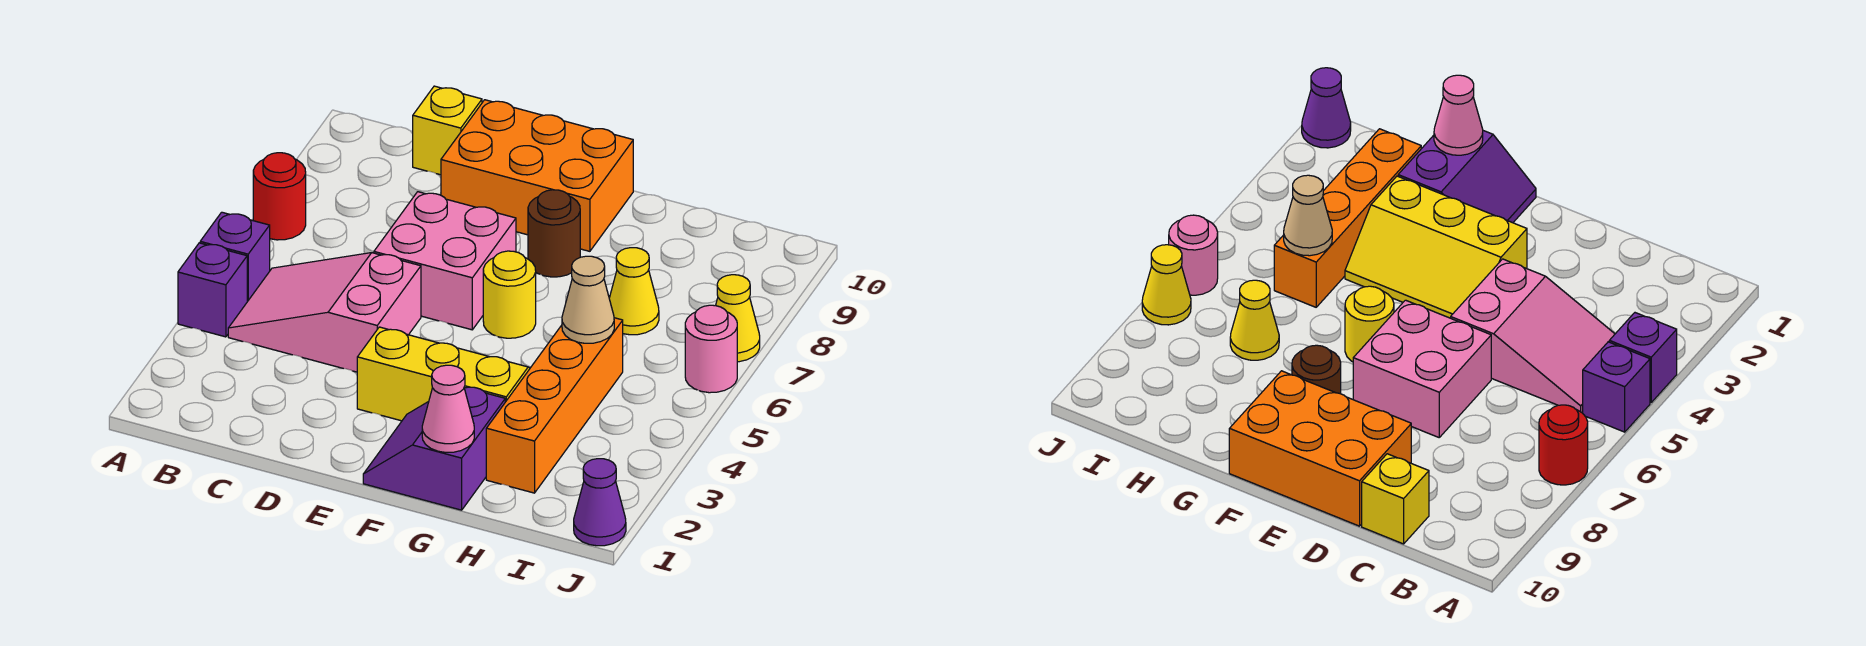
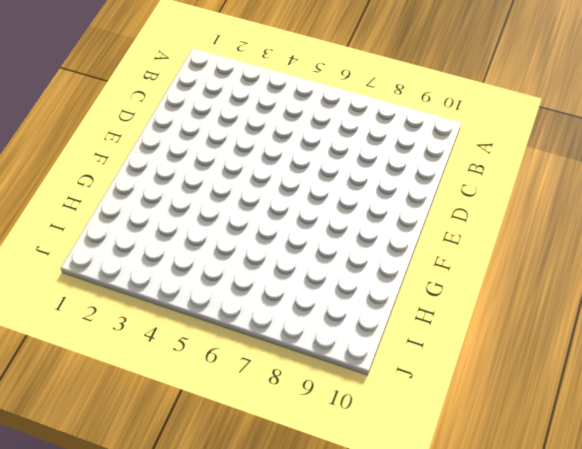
none -> purple brick A4 level 1
none -> purple brick A5 level 1
none -> red round brick A7 level 1

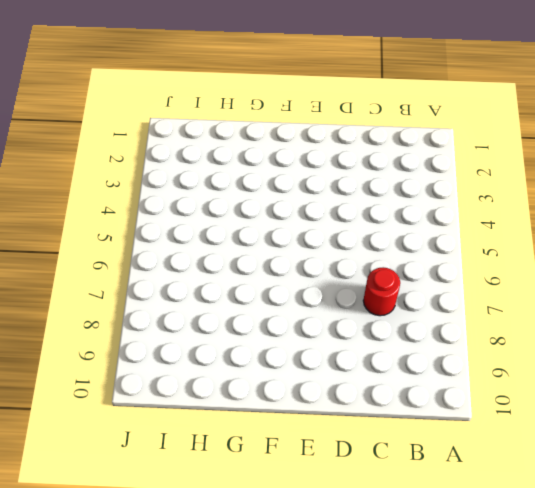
red round brick C7 level 1 -> red round brick A7 level 1
none -> purple brick A4 level 1
none -> purple brick A5 level 1
none -> pink slope B4:D5 level 1 top D

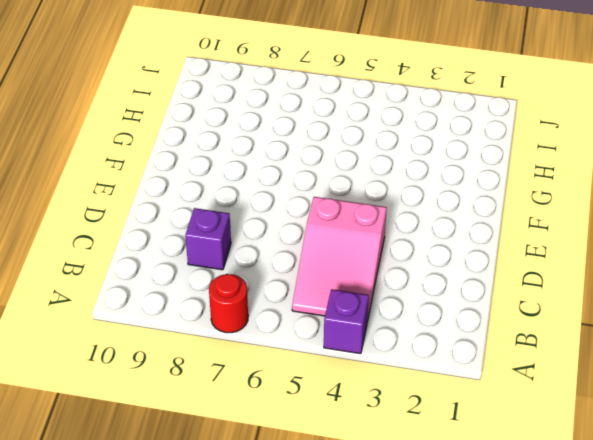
purple brick C8 level 1 -> purple brick A5 level 1
none -> yellow brick C10 level 1
none -> pink brick D6:E7 level 1
none -> orange brick D9:F10 level 1

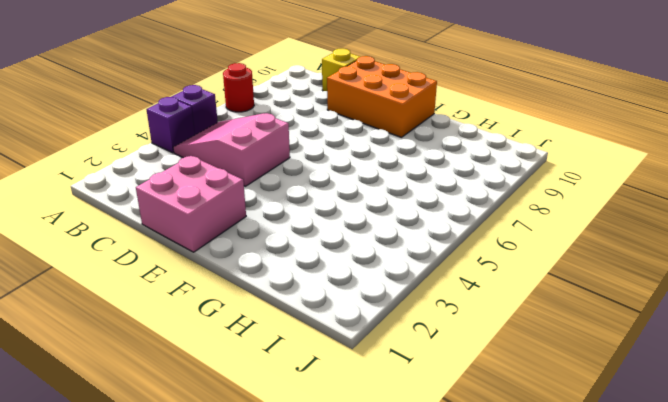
pink brick D1:E2 level 1 -> pink brick D6:E7 level 1
none -> yellow slope E3:G4 level 1 top 3
none -> purple slope F1:G2 level 1 top G
none -> yellow round brick F6 level 1

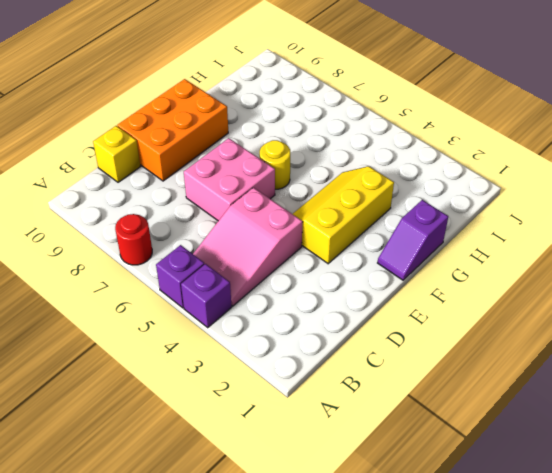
purple slope F1:G1 level 1 top G -> purple slope F1:G2 level 1 top G
none -> brown round brick F8 level 1
none -> orange brick H2:H5 level 1
none -> yellow cone H7 level 1

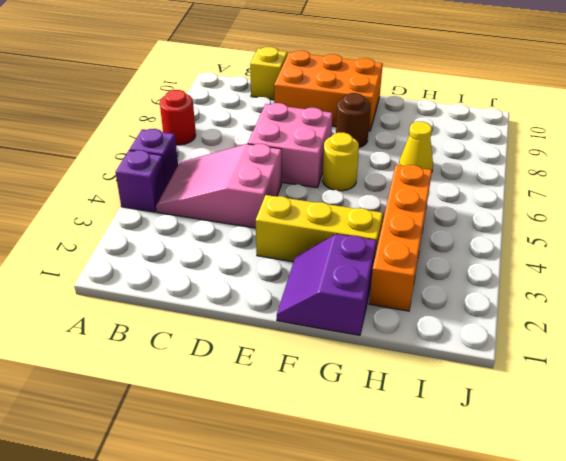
none -> purple cone J1 level 1
none -> pink round brick J6 level 1
none -> yellow cone J7 level 1

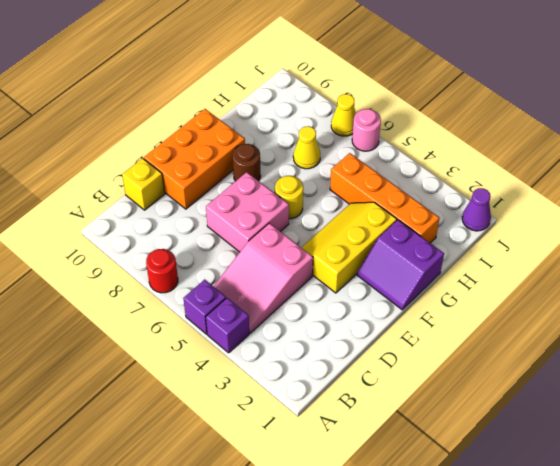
none -> pink cone G1 level 2
none -> tan cone H5 level 2

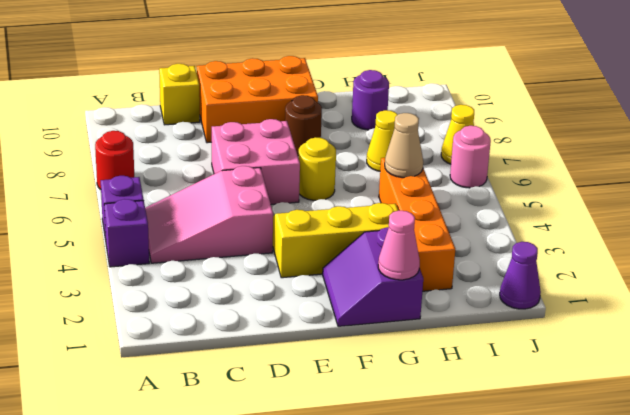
purple round brick H9 level 1 -> none

